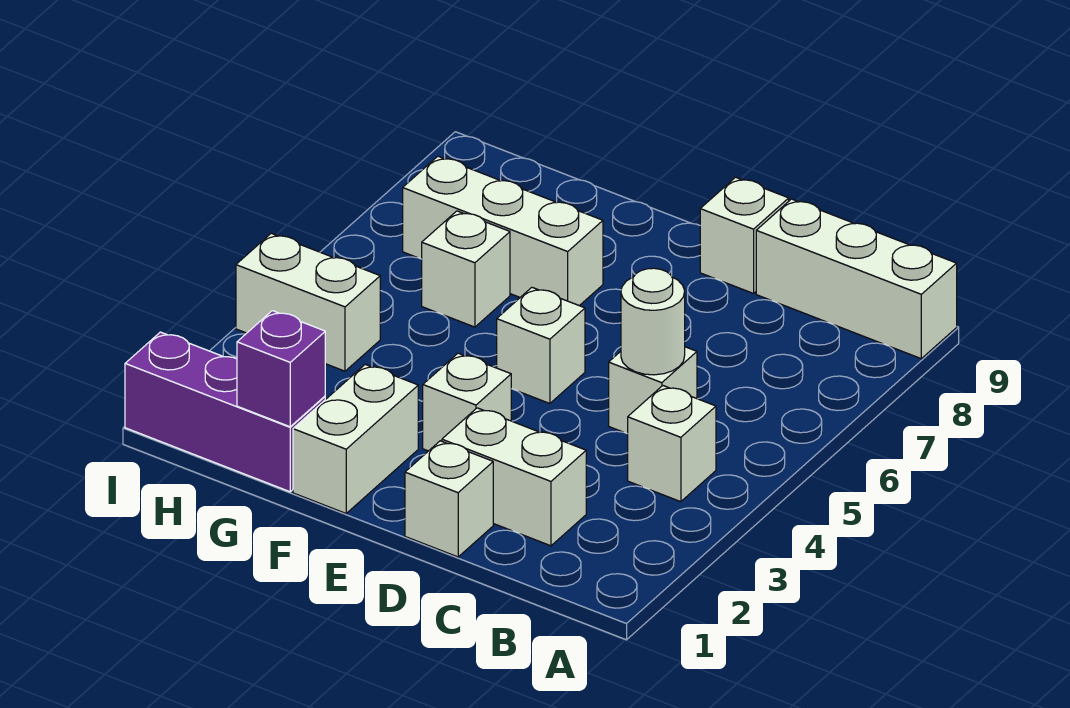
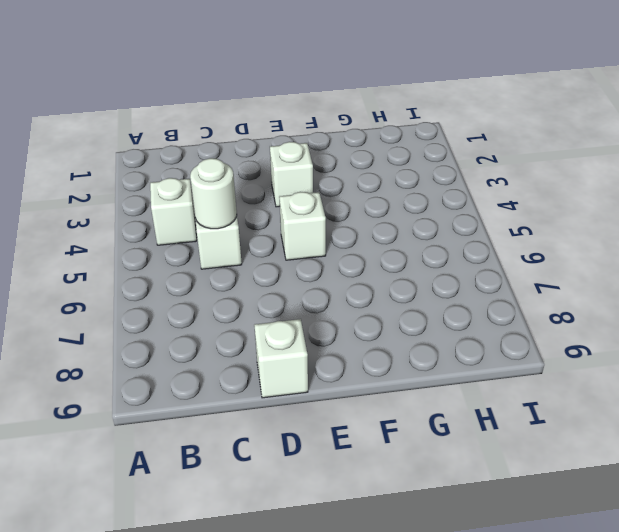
none -> white brick A9:C9 level 1
none -> white brick C2:D2 level 1
none -> white brick D1 level 1

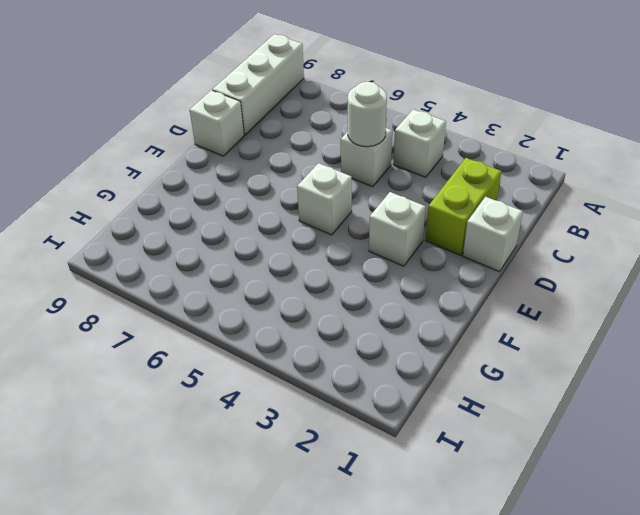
lime brick C2:D2 level 1 -> white brick C2:D2 level 1
none -> white brick F1:F2 level 1
none -> white brick F7:H7 level 1
none -> purple brick G1:I1 level 1

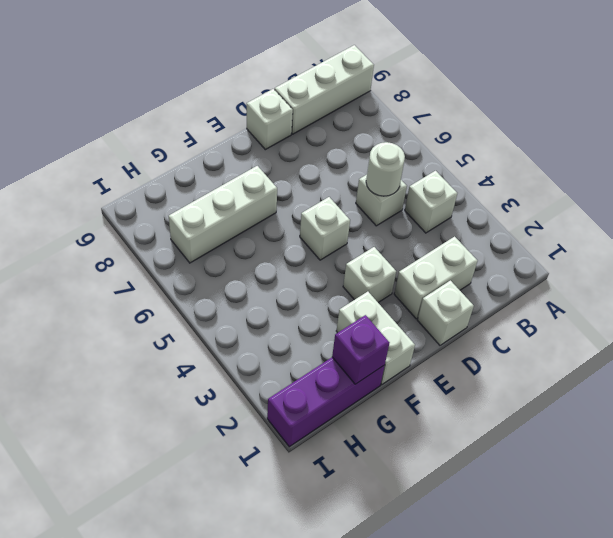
none -> white brick G6 level 1
none -> white brick H4:I4 level 1

